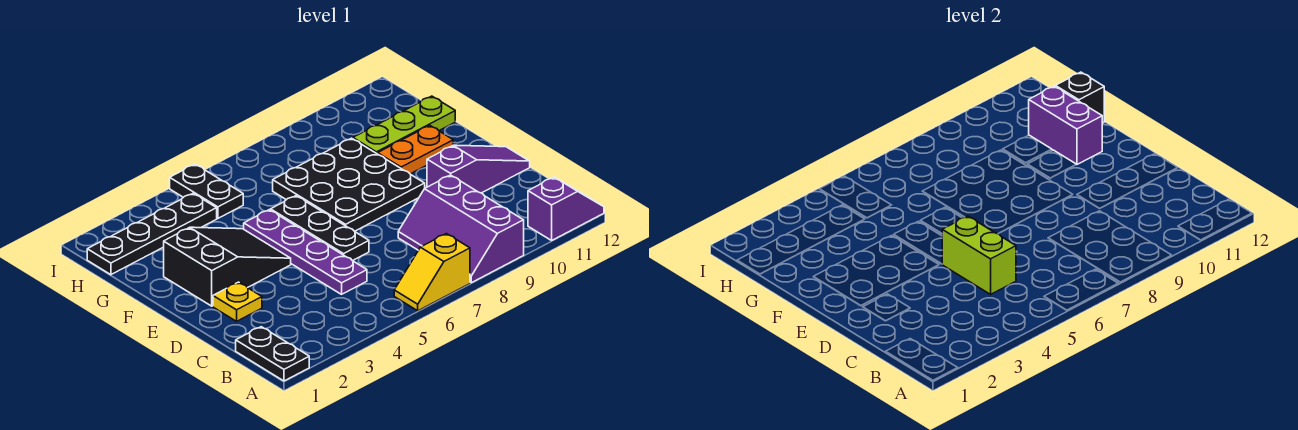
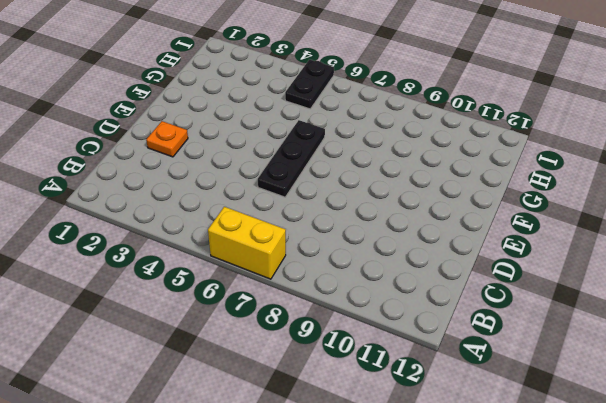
yellow brick A6:A7 level 1 -> yellow slope A6:A7 level 1 top 7
orange plate D2 level 1 -> yellow plate D2 level 1
none -> black plate A1:B1 level 1
none -> purple slope A8:C9 level 1 top 9
none -> purple slope A11:A12 level 1 top 11

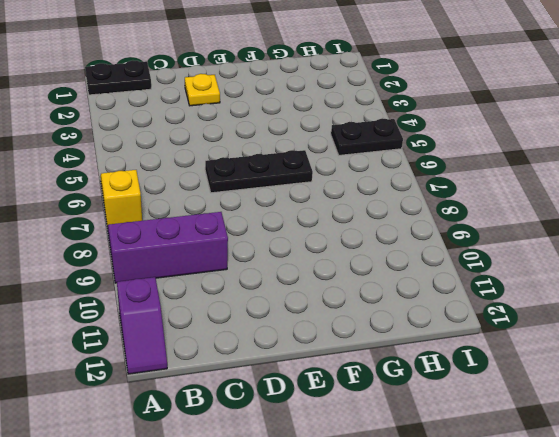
none -> purple plate C5:F5 level 1
none -> purple slope D10:D12 level 1 top 10
none -> black slope E2:F4 level 1 top 2

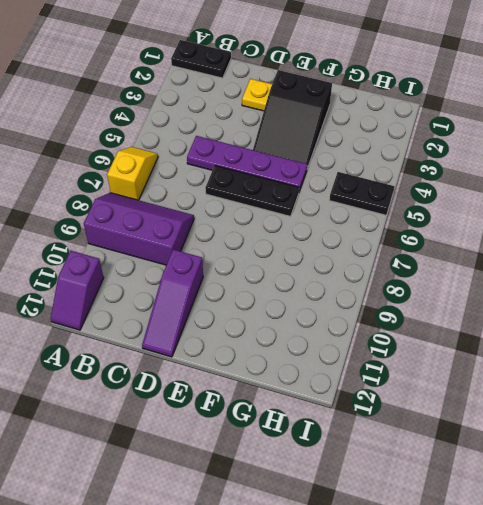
none -> black plate E7:G9 level 1
none -> orange plate F10:F11 level 1
none -> lime plate G10:G12 level 1

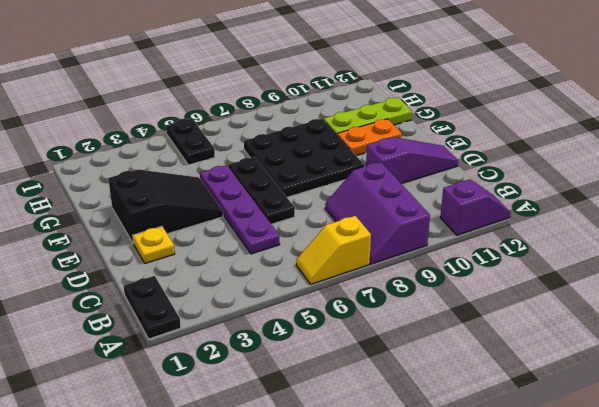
none -> black plate H1:H4 level 1
none -> lime brick C5:D5 level 2
none -> purple brick F11:G11 level 2

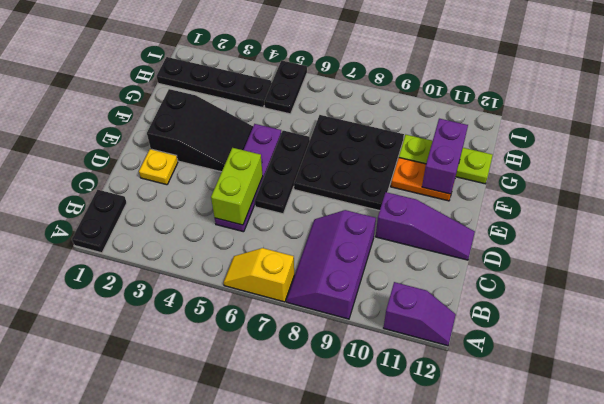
none -> black brick G12 level 2

